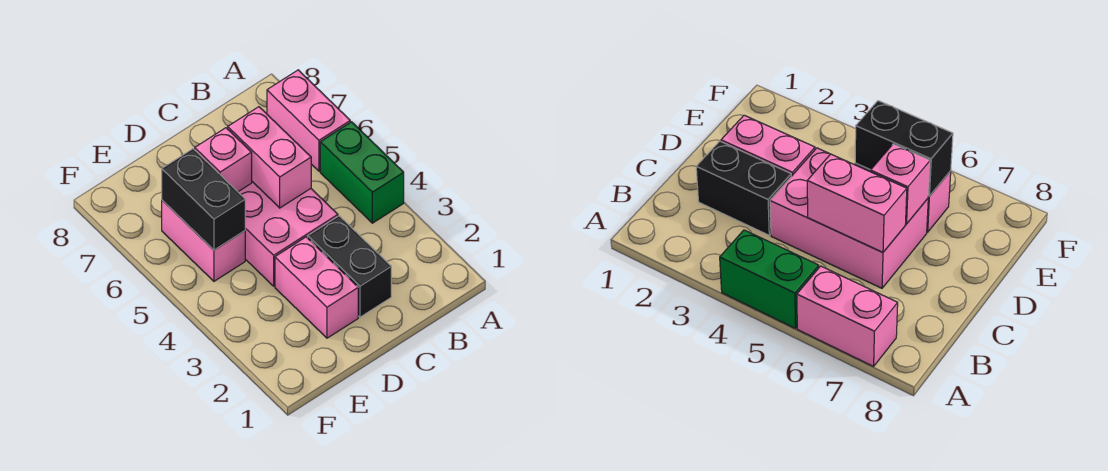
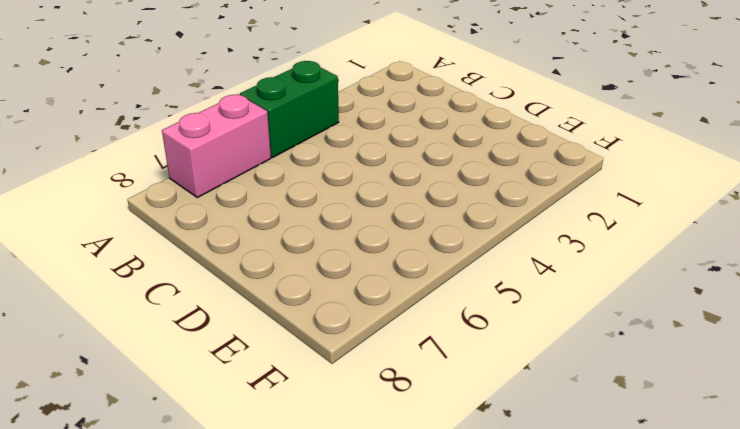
none -> black brick C2:C3 level 1
none -> pink brick C4:D6 level 1

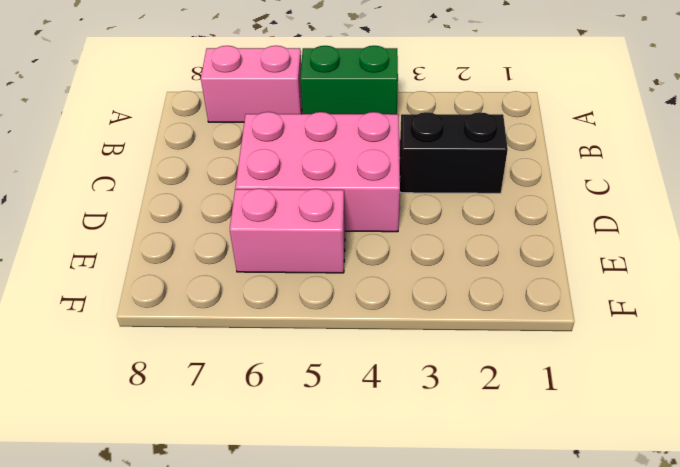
none -> pink brick D2:D3 level 1
none -> pink brick C5:C6 level 2

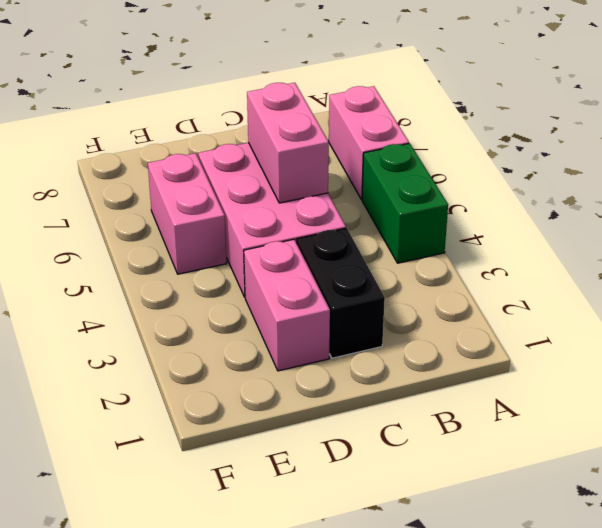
none -> pink brick D6 level 2
none -> black brick E5:E6 level 2

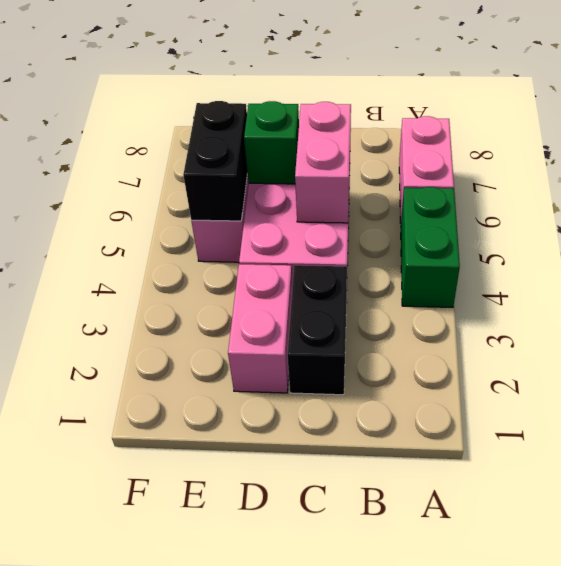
green brick D6 level 2 -> pink brick D6 level 2

